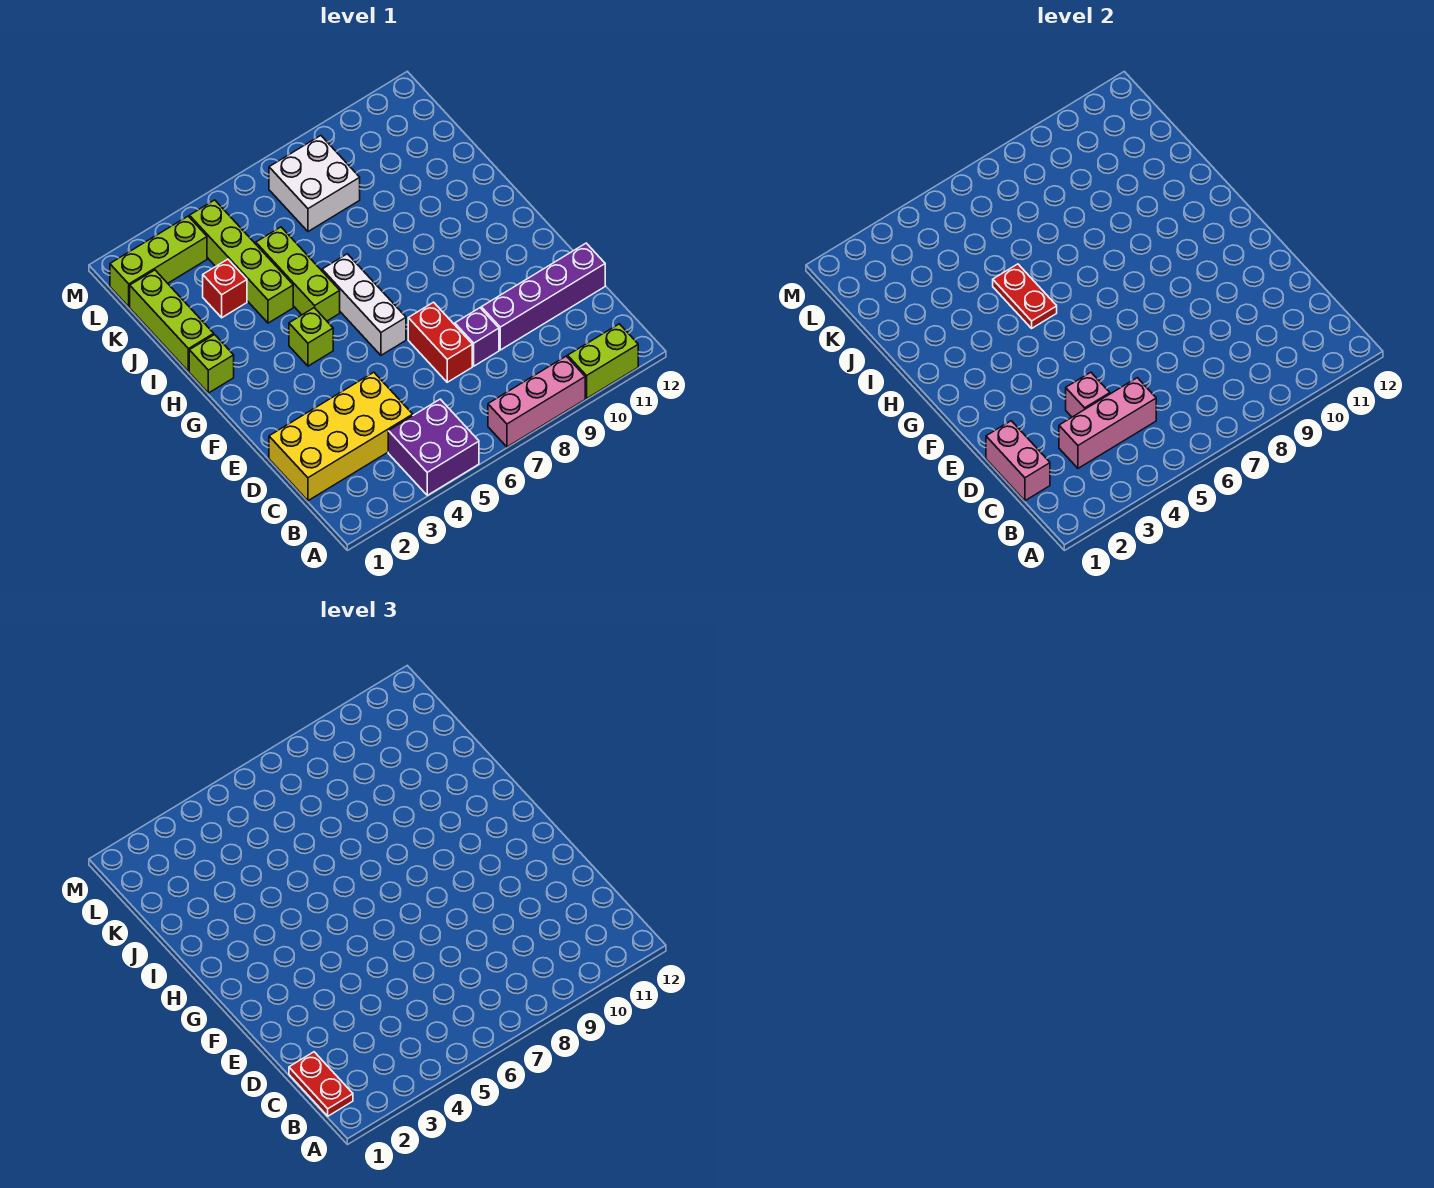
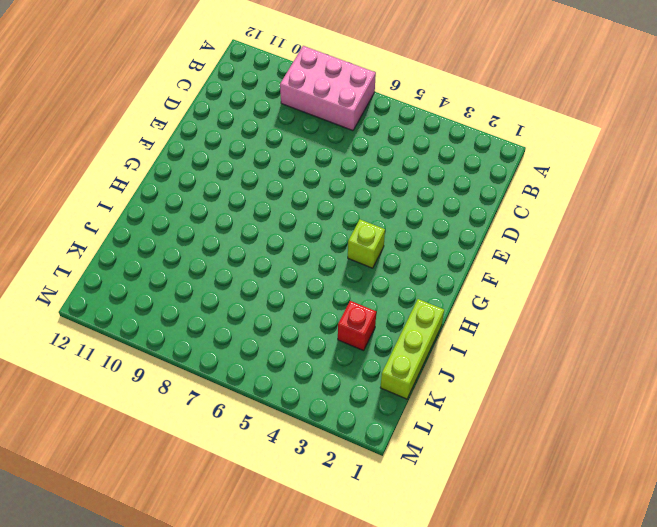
pink brick A7:B9 level 1 -> pink brick A7:A9 level 1
none -> purple brick A4:B5 level 1
none -> lime brick A10:A11 level 1
none -> yellow brick C1:D4 level 1

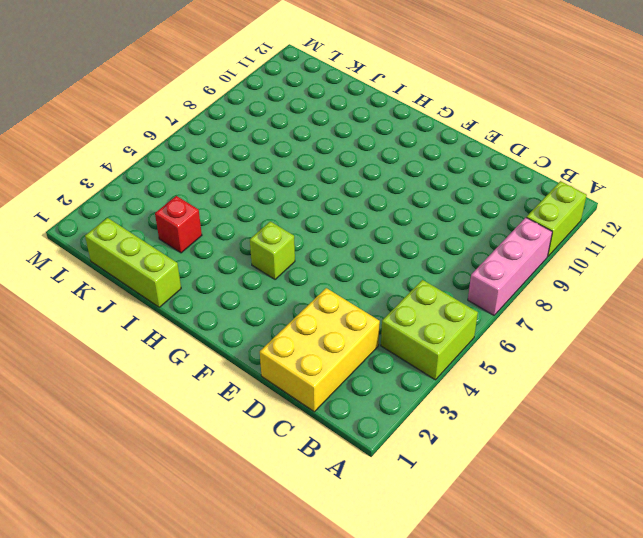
lime brick A4:B5 level 1 -> purple brick A4:B5 level 1
yellow brick C1:D3 level 1 -> yellow brick C1:D4 level 1
none -> red brick D7:E7 level 1
none -> purple brick D8 level 1
none -> purple brick D9:D12 level 1

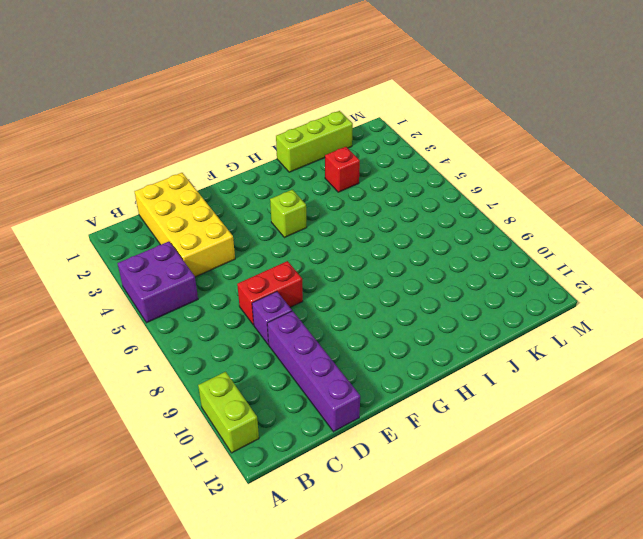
none -> pink brick A7:A9 level 1
none -> white brick F6:H6 level 1
none -> lime brick H1 level 1

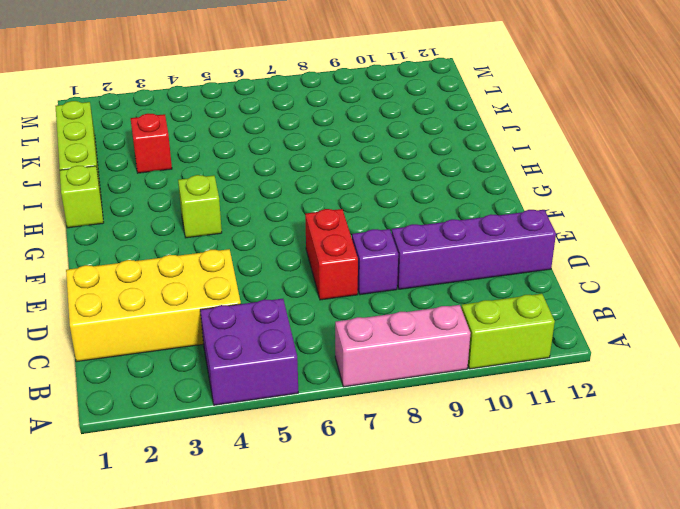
none -> white brick F6:H6 level 1
none -> lime brick H5:J5 level 1
none -> lime brick I4:L4 level 1

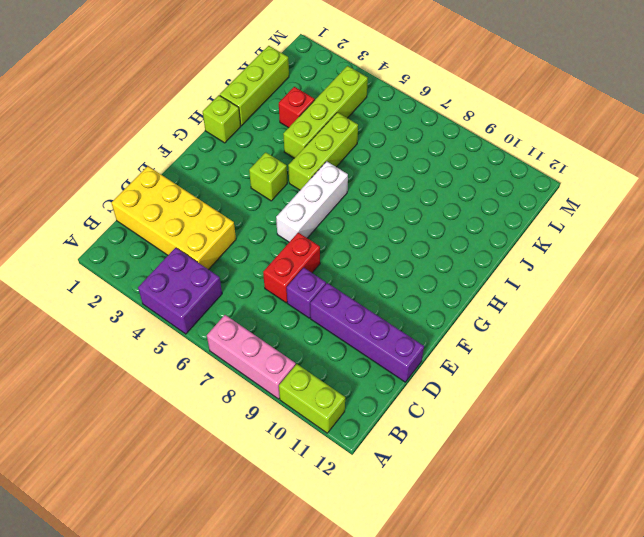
none -> white brick K7:L8 level 1
none -> lime brick L1:L3 level 1
none -> pink brick C1:D1 level 2

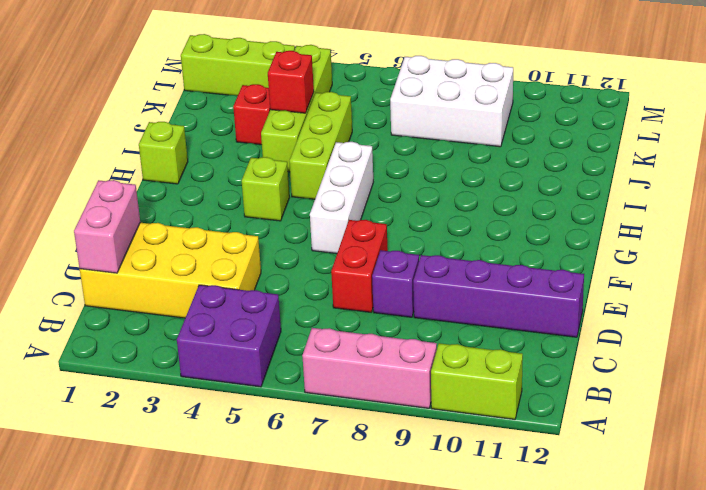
red brick J4 level 2 -> none
white brick K7:L9 level 1 -> white brick K7:L8 level 1
none -> lime brick I1:K1 level 1
none -> pink brick C3:C5 level 2
none -> pink brick D4 level 2

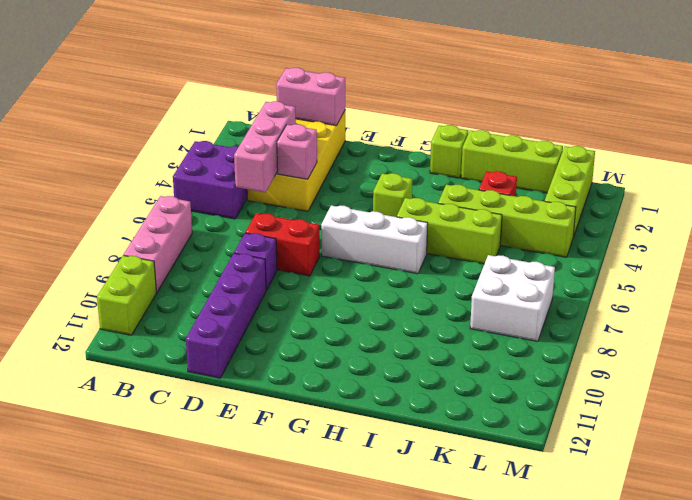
none -> red plate H5:I5 level 2
none -> red plate B1:C1 level 3

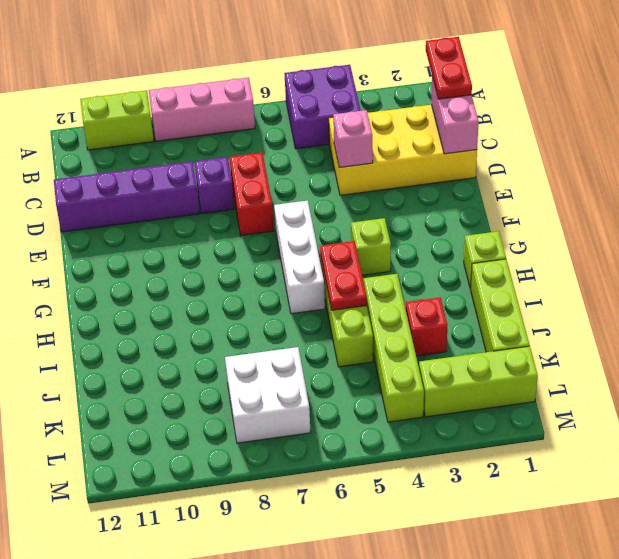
none -> pink brick C3:C5 level 2

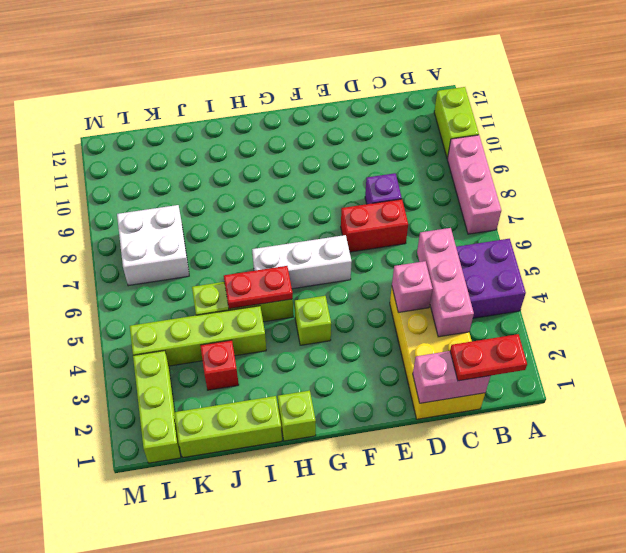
none -> purple brick D9:D12 level 1

